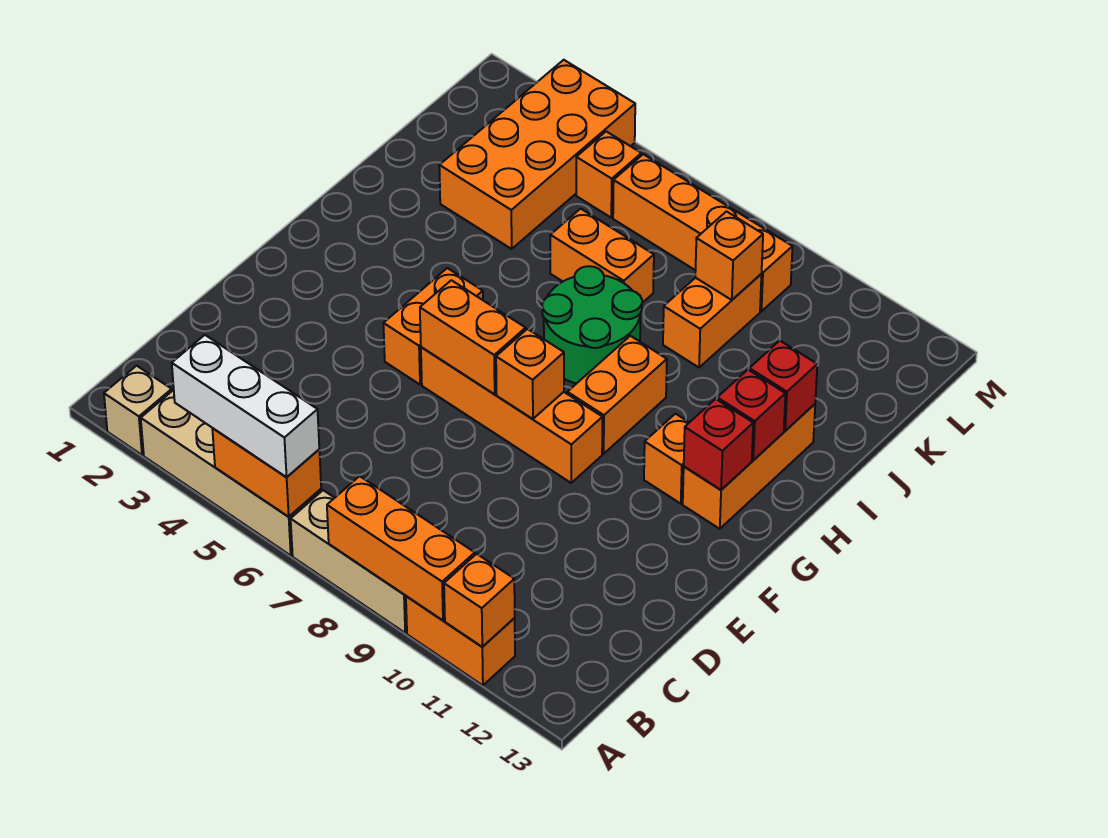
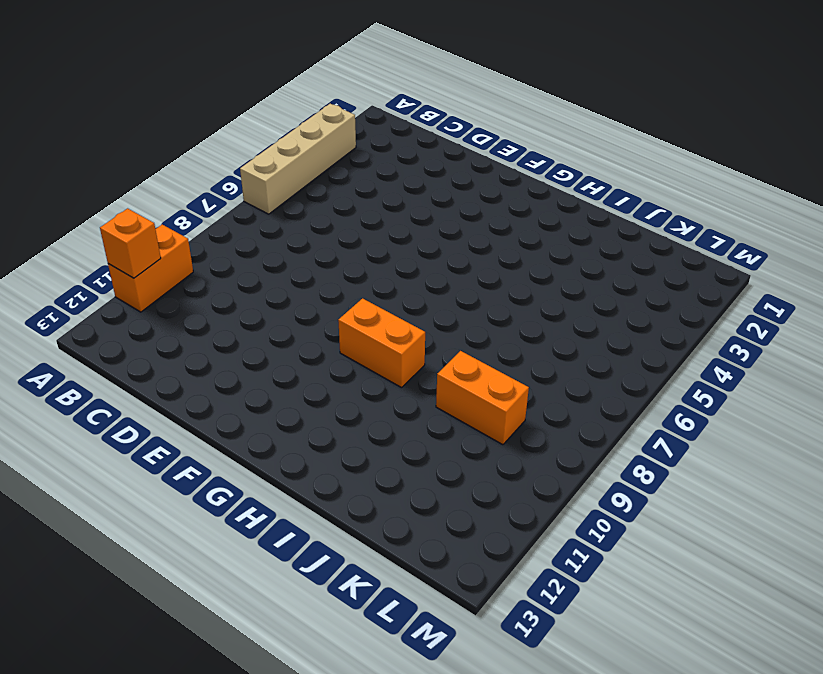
none -> tan brick A2 level 1
none -> tan brick A7:A9 level 1
none -> orange brick F5:G5 level 1

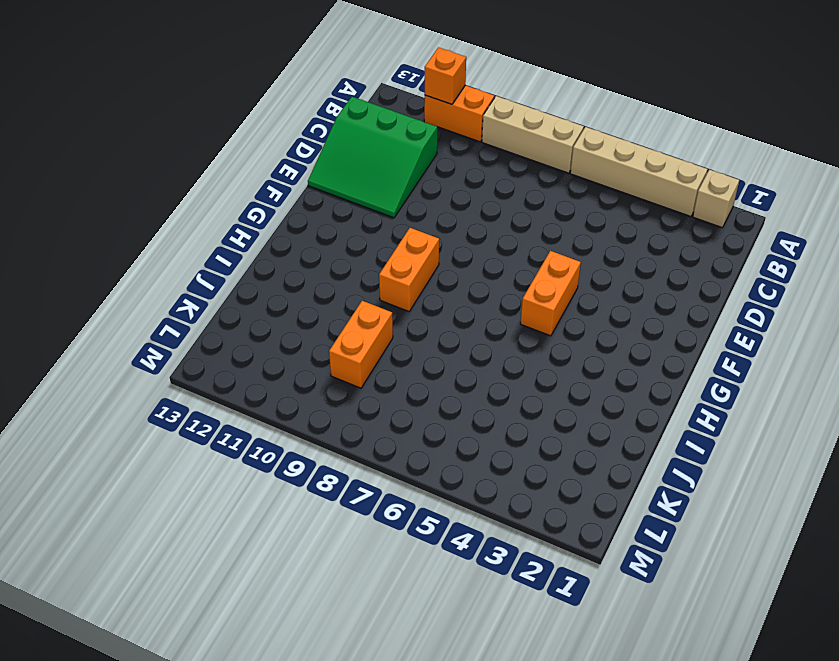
green slope C11:E13 level 1 top C -> none
none -> orange brick F6:F9 level 1
none -> orange brick G11 level 1
none -> orange brick G12:I12 level 1

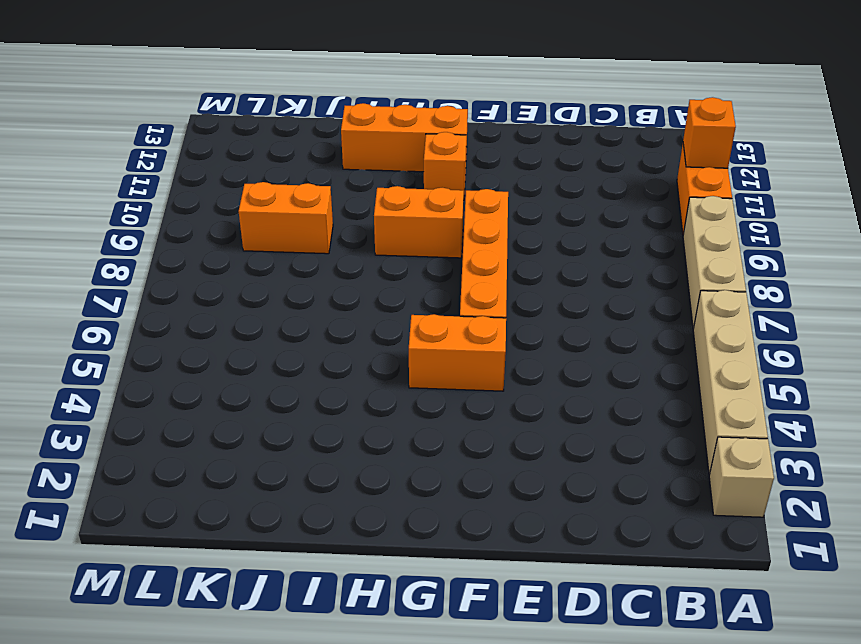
none -> green round brick H7:I8 level 1
none -> orange brick J3:M4 level 1
none -> orange brick J6:J7 level 1

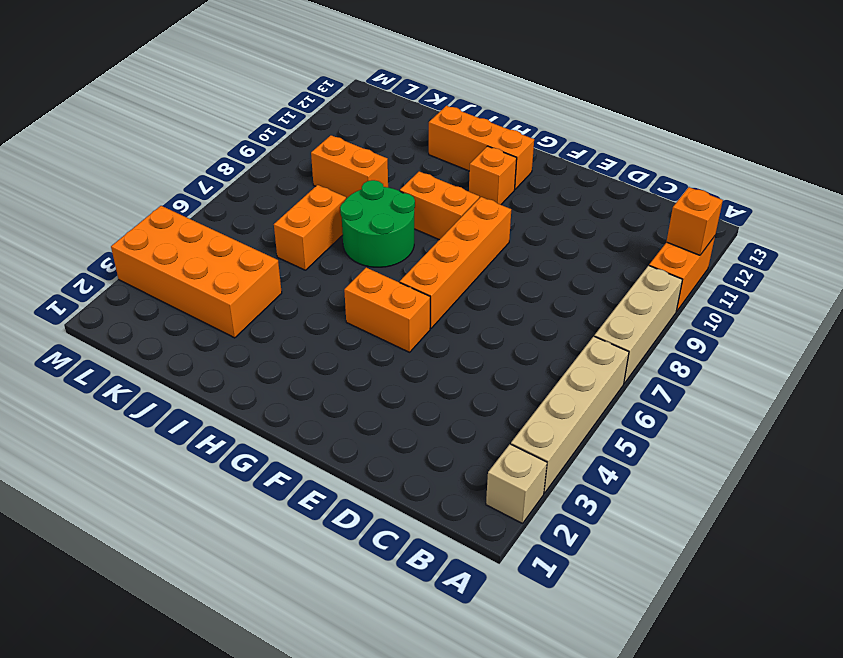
none -> orange brick L5 level 1
none -> orange brick L6:L9 level 1
none -> orange brick A5:A6 level 2

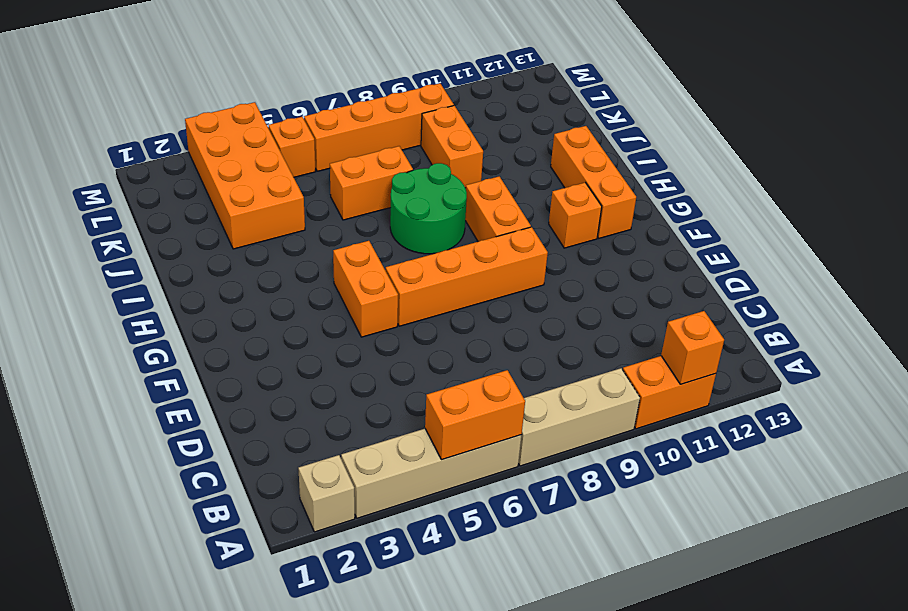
none -> orange brick A8:A10 level 2
none -> orange brick F6:F7 level 2
none -> orange brick F8 level 2

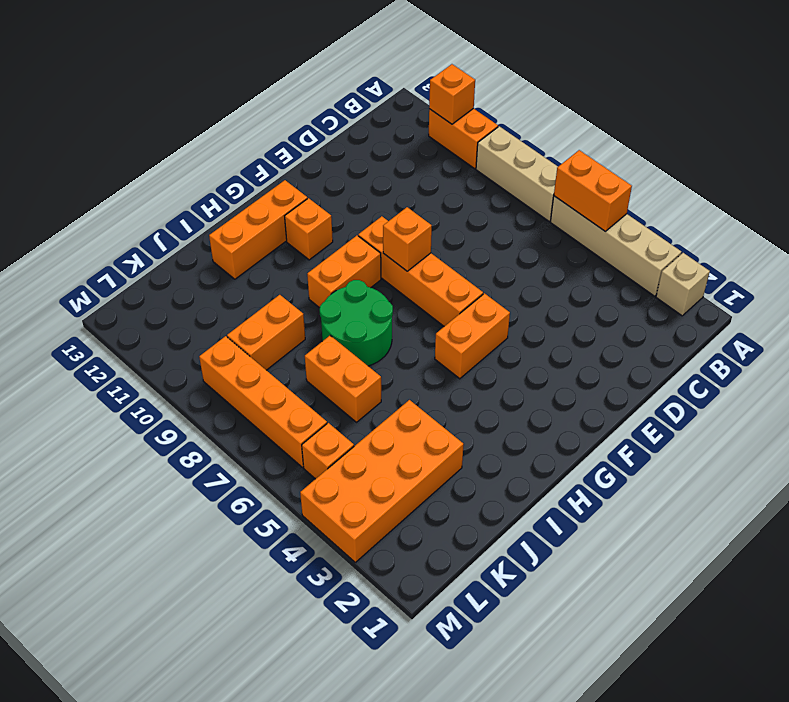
none -> orange brick A8:A10 level 2
none -> orange brick F6:F7 level 2
none -> red brick G12 level 2

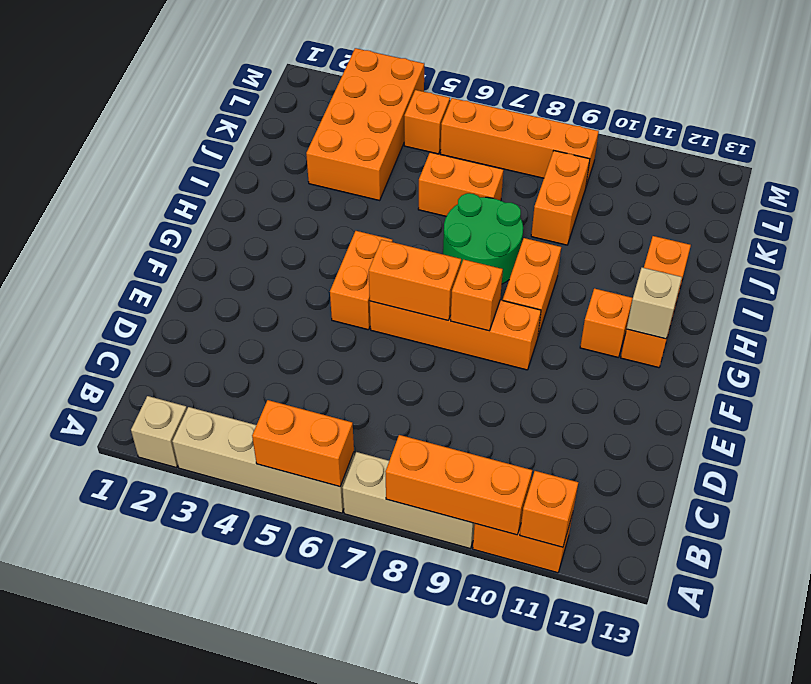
tan brick G12 level 2 -> red brick G12 level 2
none -> red brick H12 level 2
none -> red brick I12 level 2
none -> orange brick K9 level 2

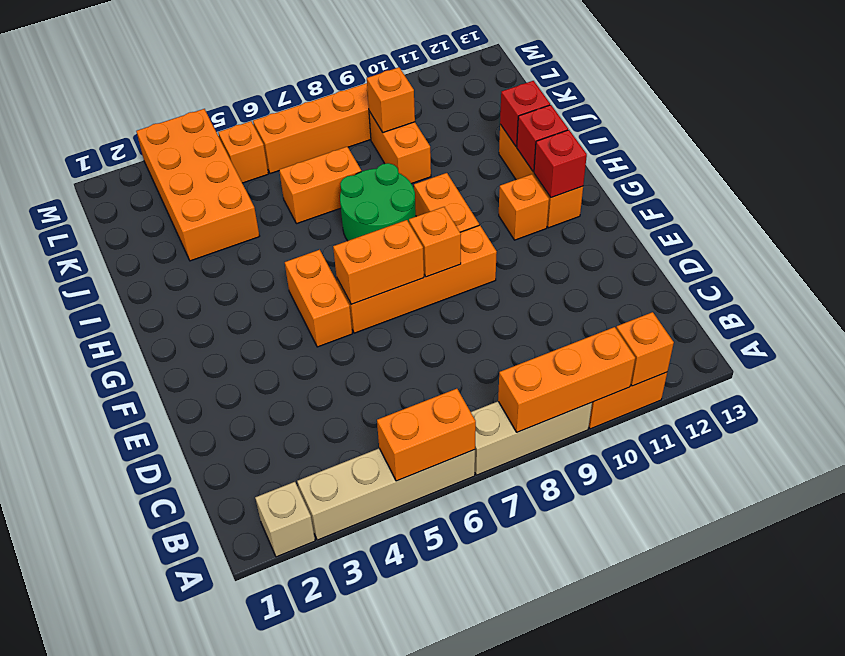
none -> white brick A4:A6 level 3

